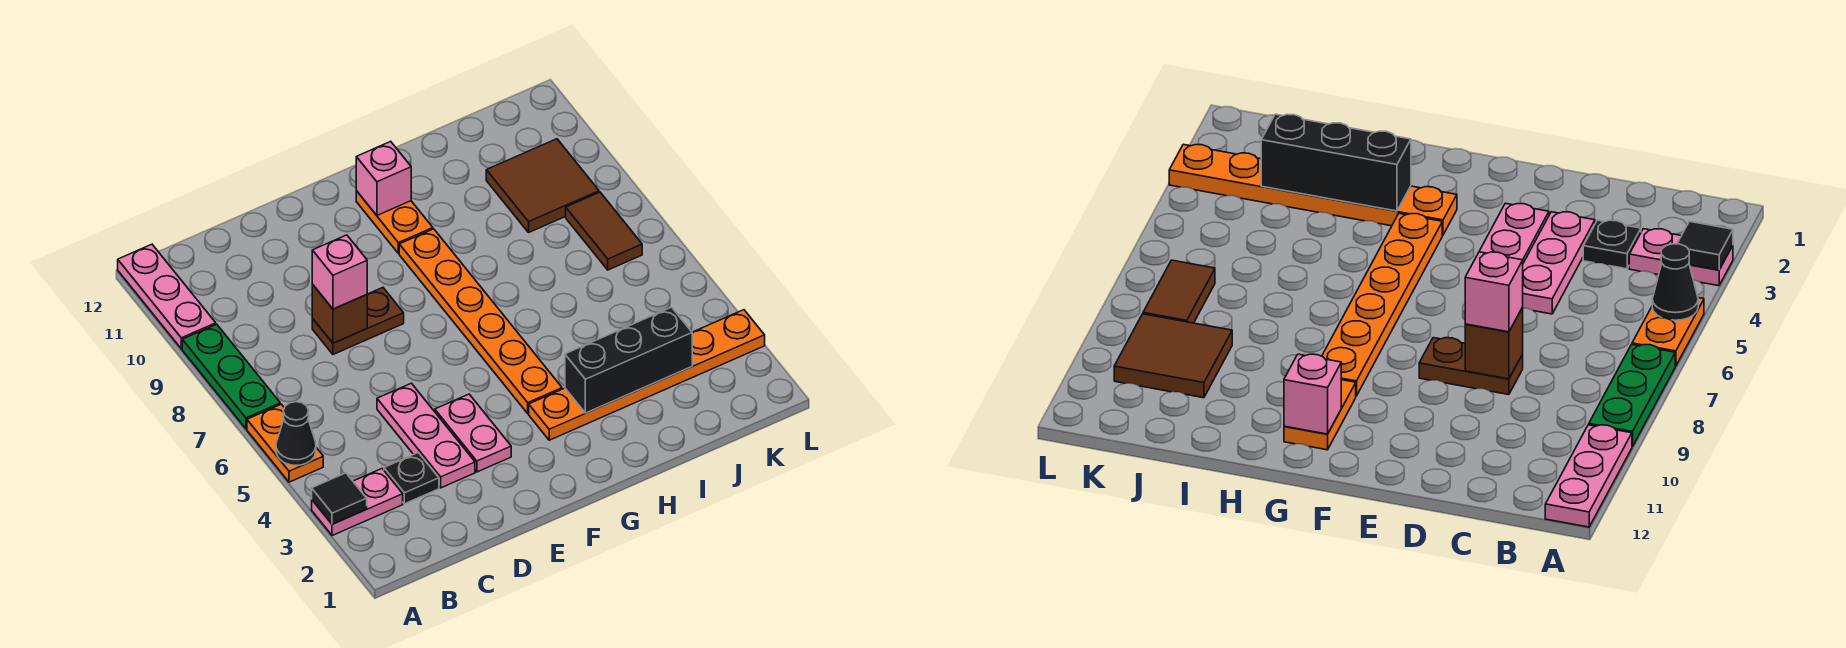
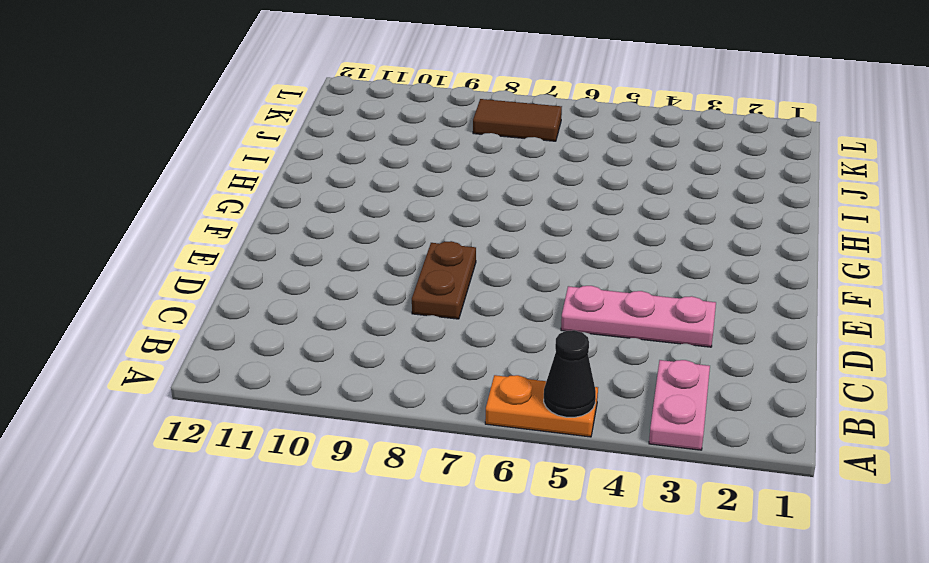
none -> green plate A7:A9 level 1
none -> pink plate A10:A12 level 1
none -> black plate C3 level 1

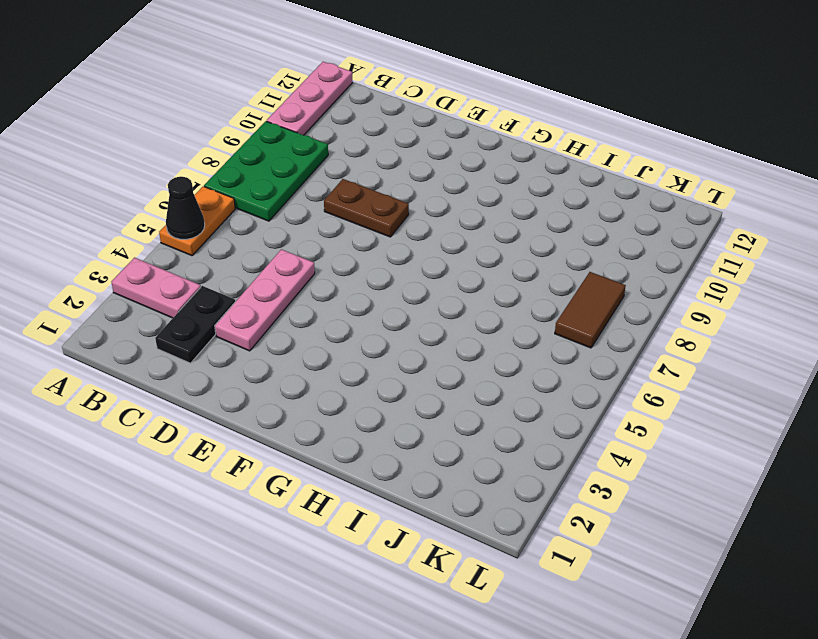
green plate A7:B9 level 1 -> green plate A7:A9 level 1
black plate C2:C3 level 1 -> black plate C3 level 1
none -> pink plate E3:E4 level 1
none -> orange plate G3:L3 level 1
none -> orange plate G4:G9 level 1

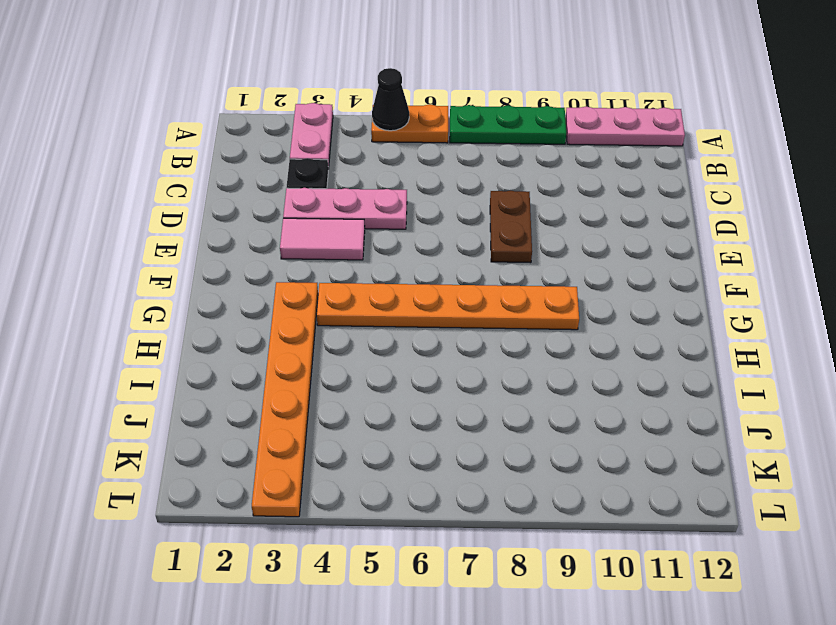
pink tile E3:E4 level 1 -> pink plate E3:E4 level 1
none -> orange plate G10:G11 level 1
none -> brown tile J9:K10 level 1
none -> brown tile K7:K8 level 1

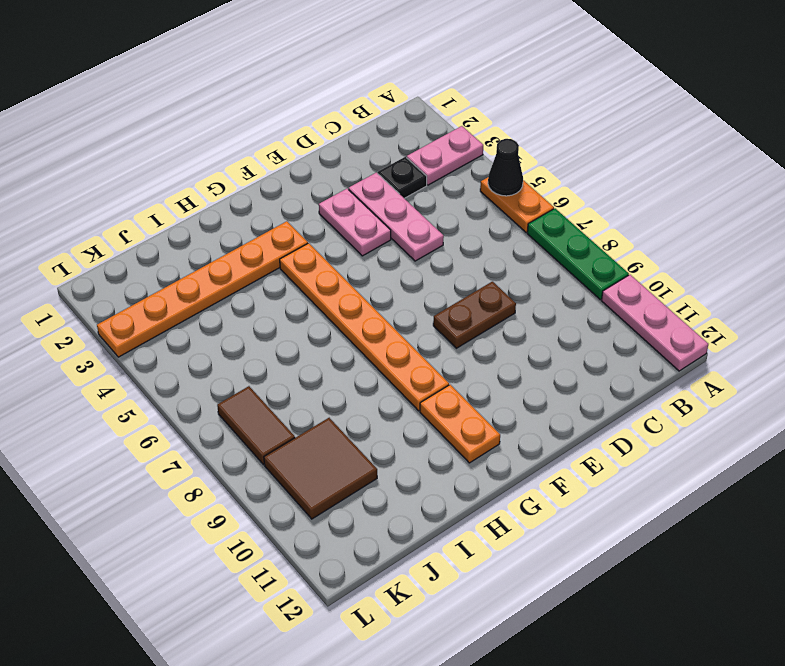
none -> black tile A3 level 2
none -> brown brick D8 level 2
none -> pink brick G11 level 2

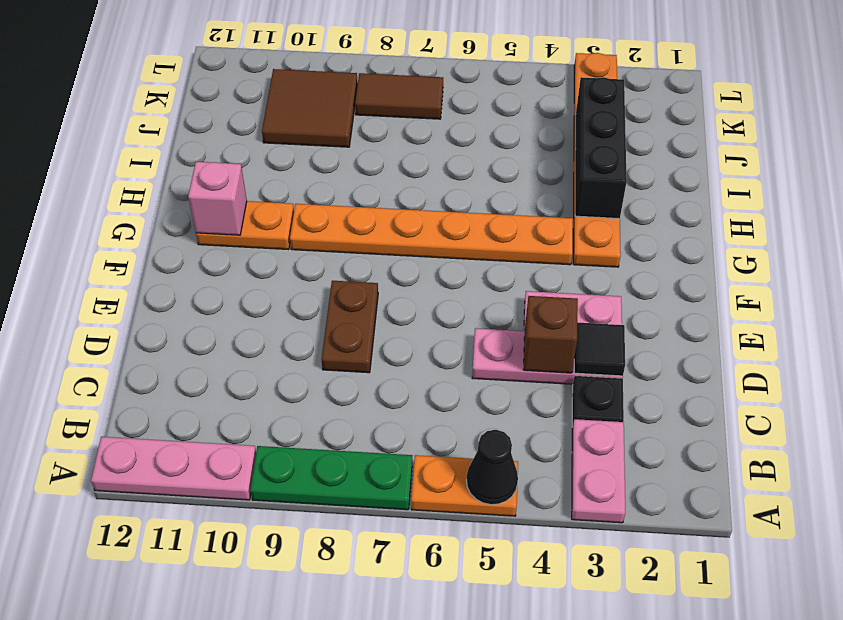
black tile D3 level 2 -> black tile A3 level 2
brown brick D4 level 2 -> brown brick D8 level 2
none -> pink brick D8 level 3

